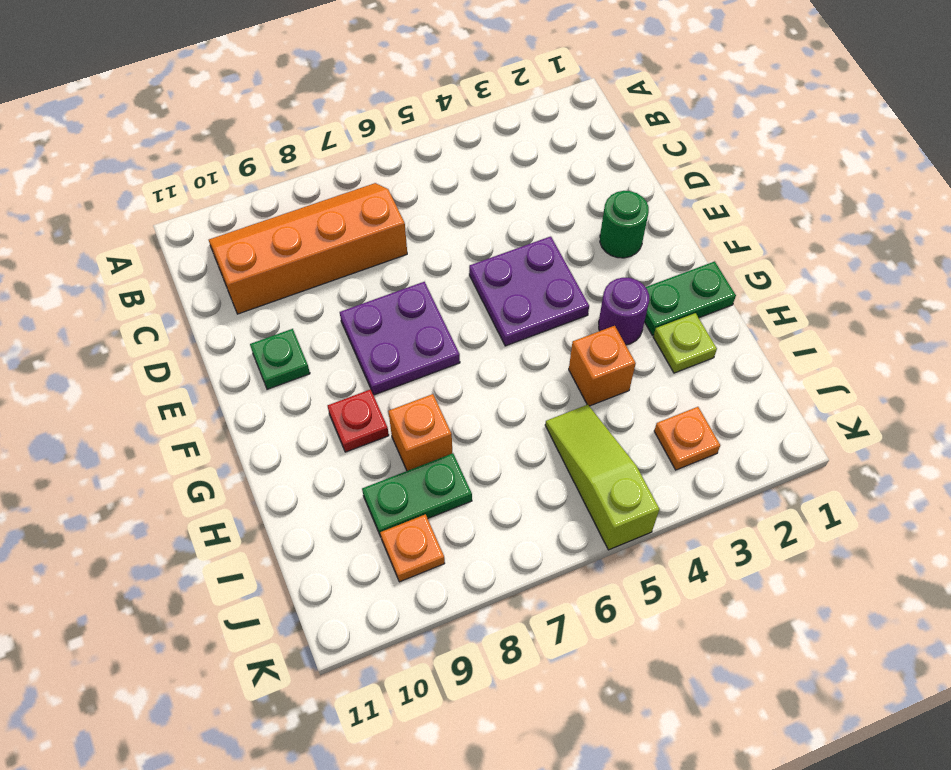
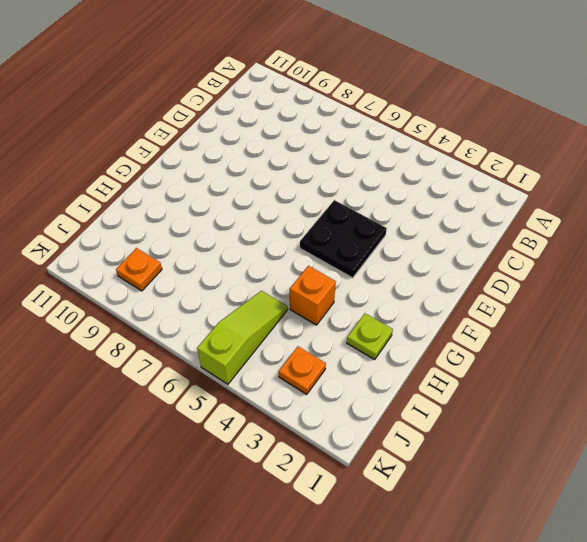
black plate E4:F5 level 1 -> purple plate E4:F5 level 1
none -> orange slope B7:C10 level 1 top C
none -> green round brick E2 level 1
none -> purple plate E7:F8 level 1

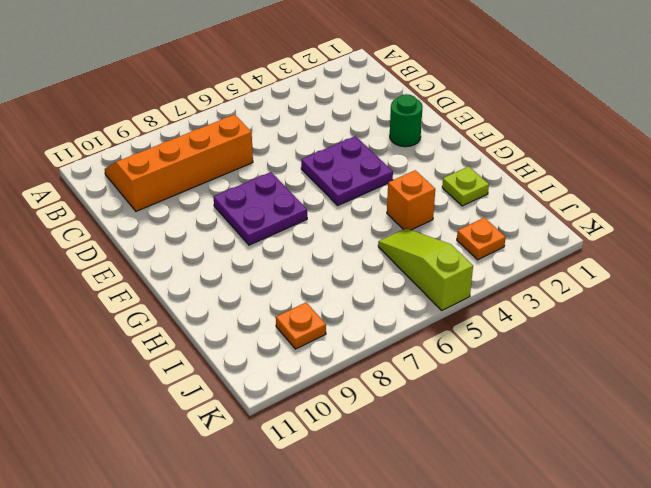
none -> green plate E10 level 1
none -> green plate G1:G2 level 1
none -> purple round brick G3 level 1

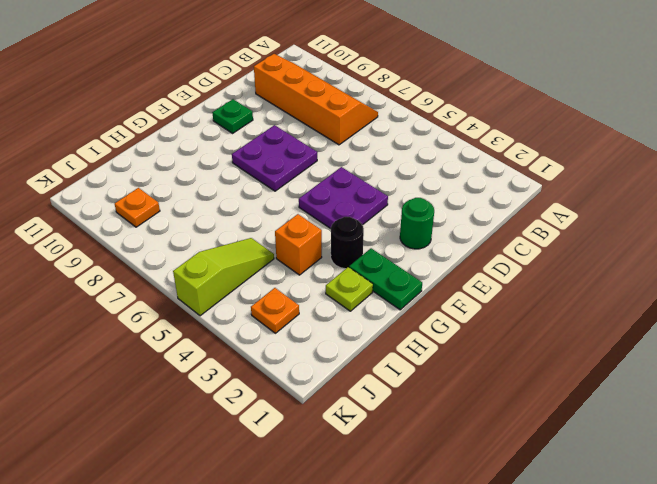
black round brick G3 level 1 -> purple round brick G3 level 1
none -> red plate G9 level 1
none -> orange brick H8 level 1
none -> green plate I8:I9 level 1

